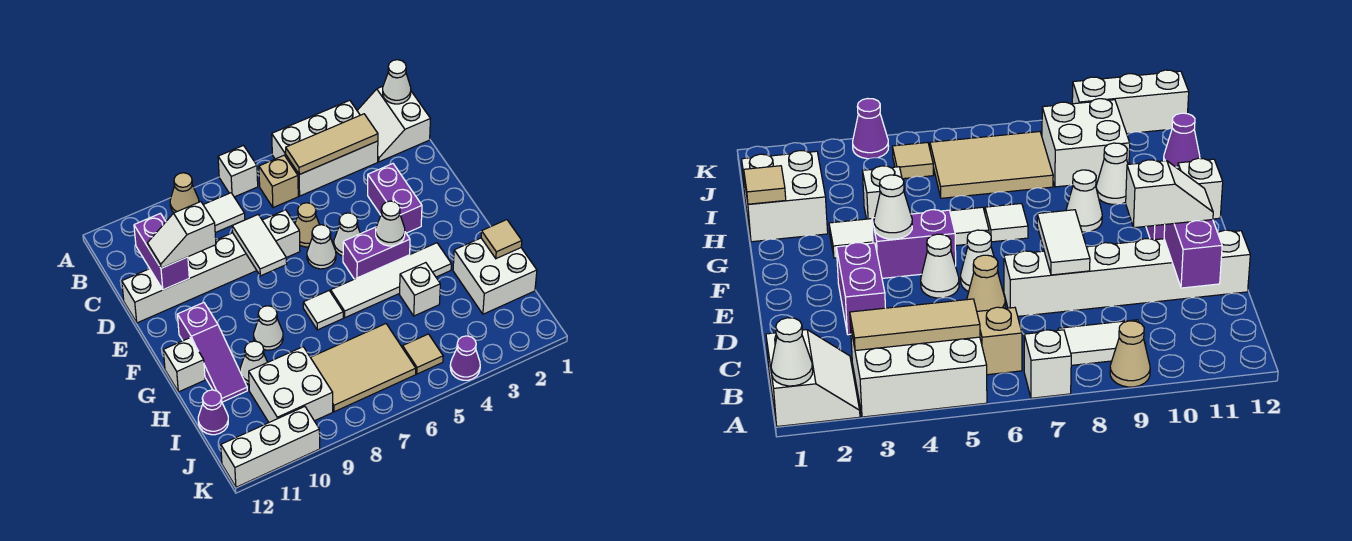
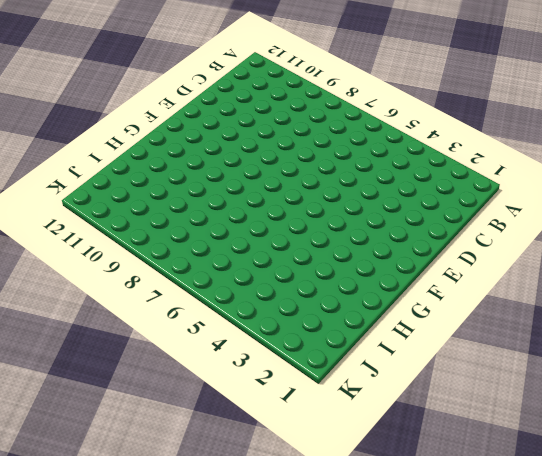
none -> white slope A1:B2 level 1 top 1
none -> white brick A3:B5 level 1
none -> white brick A7 level 1
none -> tan cone A9 level 1

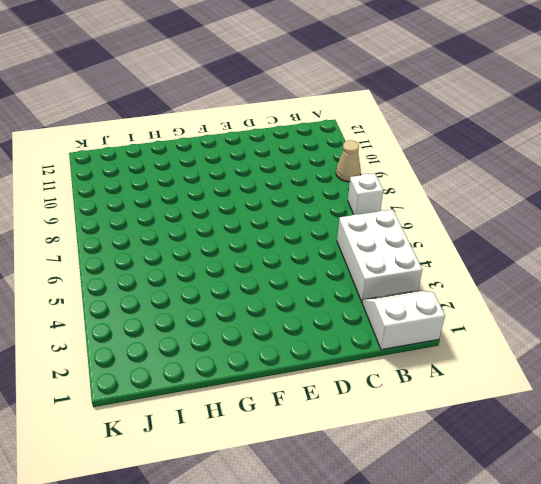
none -> tan brick B6 level 1
none -> white tile B8:B9 level 1
none -> purple brick D3:E3 level 1
none -> tan cone D6 level 1

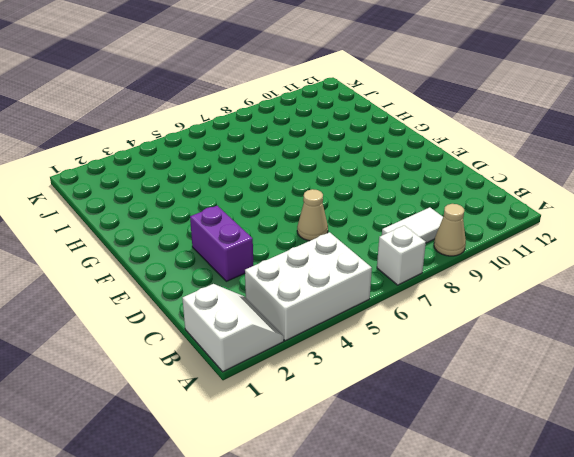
none -> tan brick B6 level 1
none -> white brick D7:D12 level 1
none -> white cone E5 level 1
none -> white cone E6 level 1

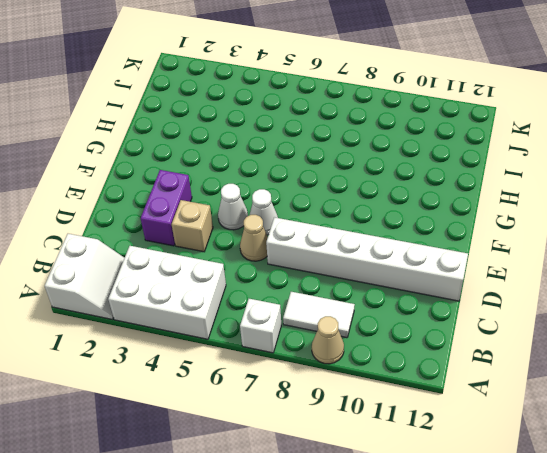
tan brick D4 level 1 -> tan brick B6 level 1
none -> purple brick F4:F5 level 1
none -> purple slope F11:H11 level 1 top F
none -> white tile G3:G6 level 1
none -> white tile G7 level 1

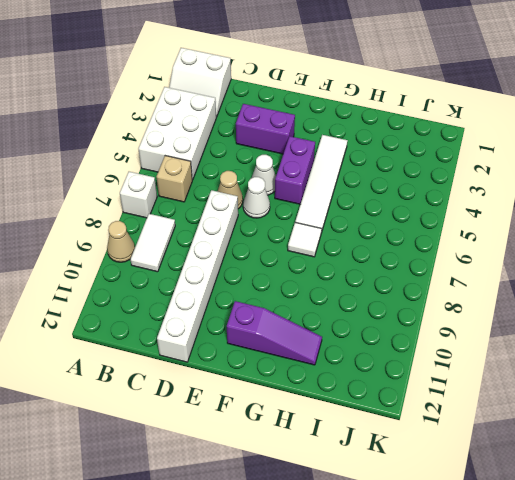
none -> white cone G9 level 1
none -> white brick G12 level 1
none -> white brick H1:I2 level 1
none -> white brick H4 level 1

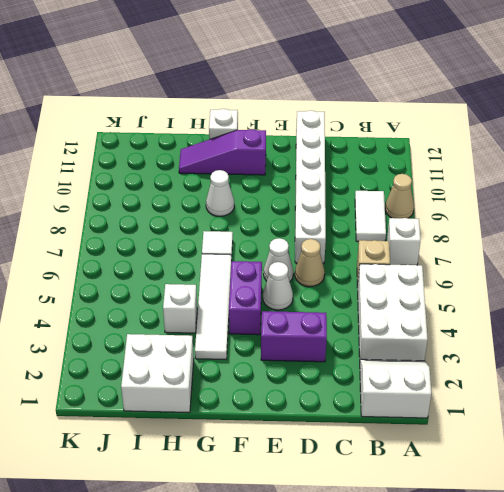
none -> white cone H10 level 1
none -> tan tile I6:J8 level 1
none -> white brick I9:J10 level 1
none -> purple cone I12 level 1

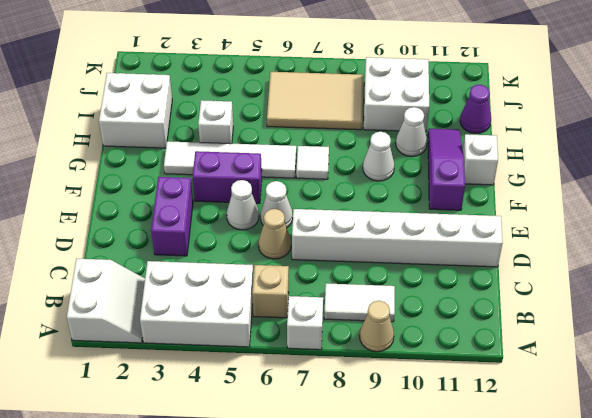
none -> tan tile J5 level 1
none -> purple cone K4 level 1
none -> white brick K10:K12 level 1
none -> white cone A1 level 2

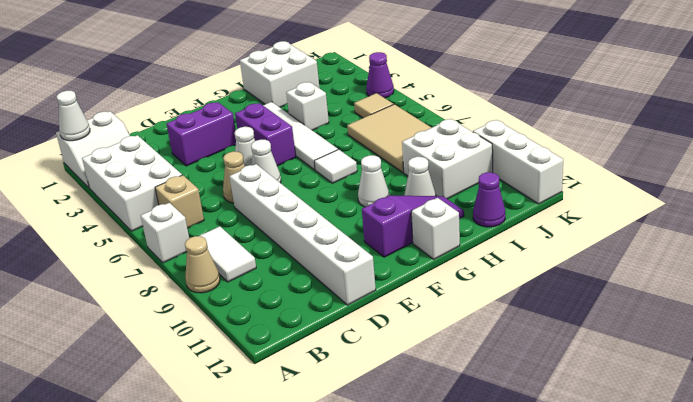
none -> tan tile B3:B5 level 2
none -> purple brick C11:D11 level 2
none -> white tile D8:E8 level 2
none -> white cone F4 level 2

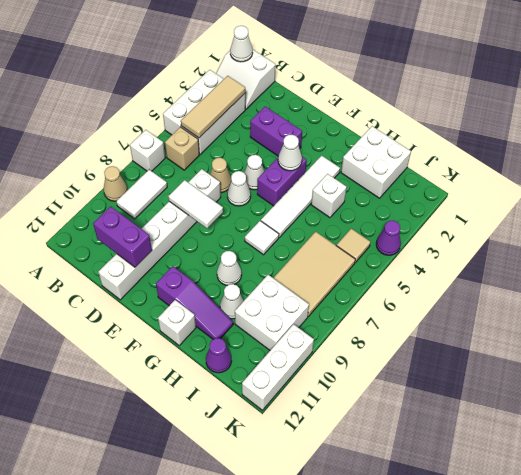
none -> tan tile H1 level 2
none -> white slope D10:D11 level 3 top 10

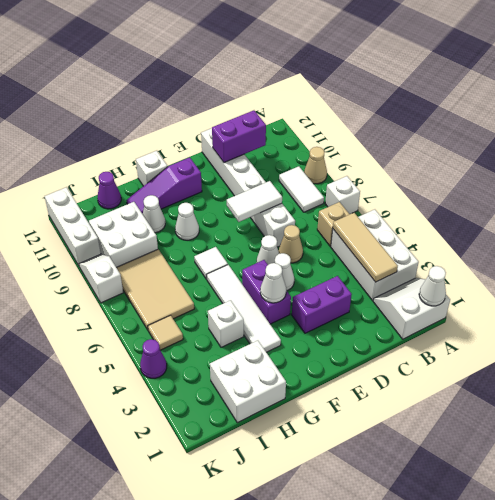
white slope K8:K9 level 1 top 8 -> white slope D10:D11 level 3 top 10
none -> tan tile H1 level 2

